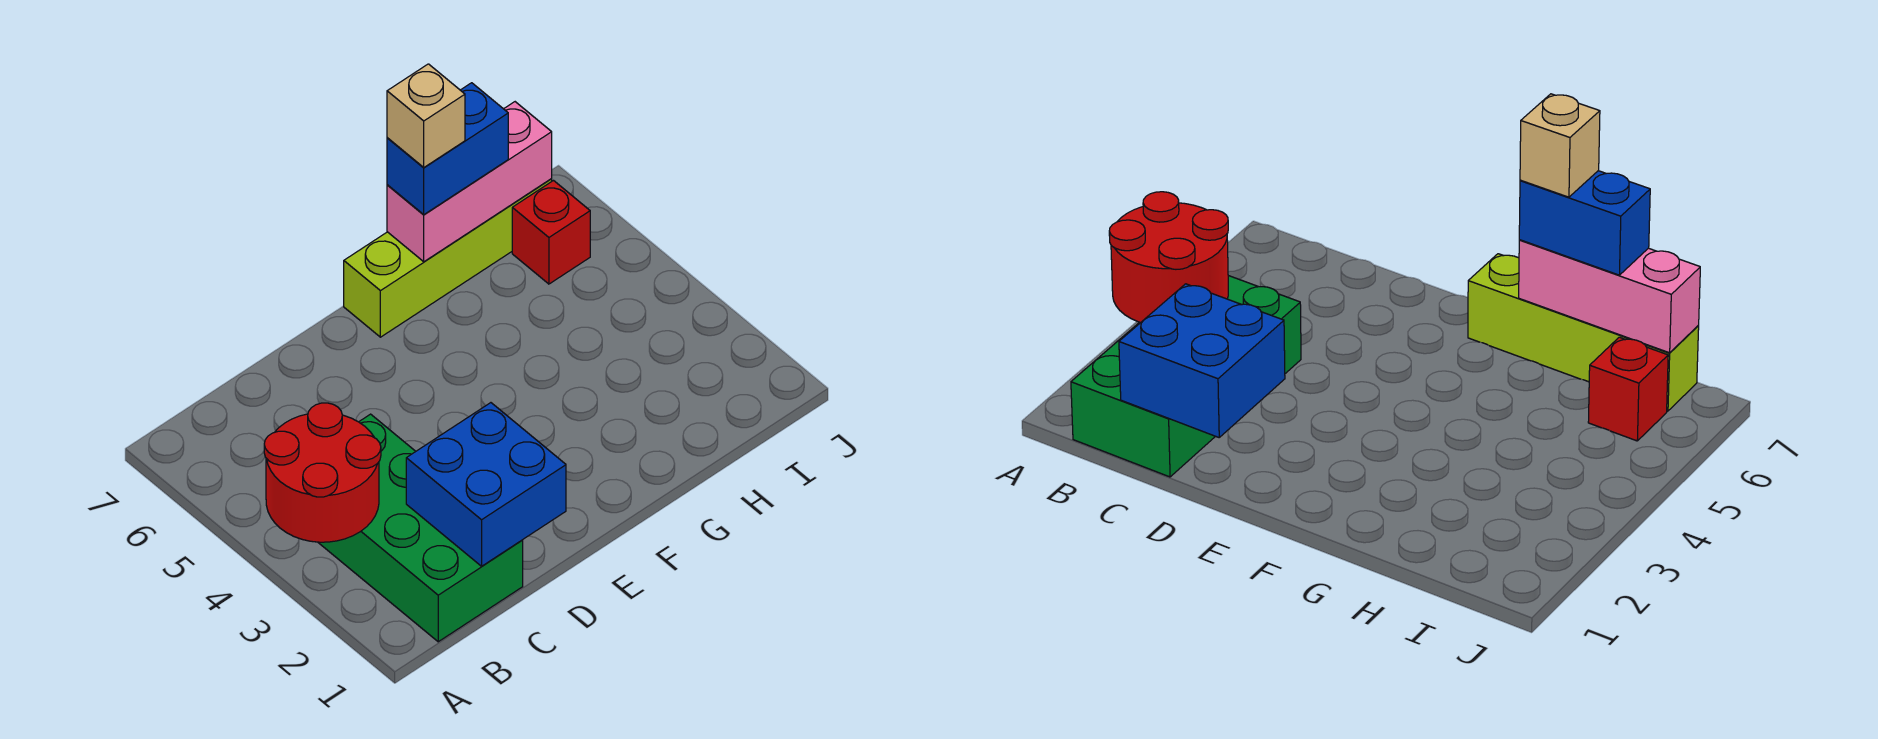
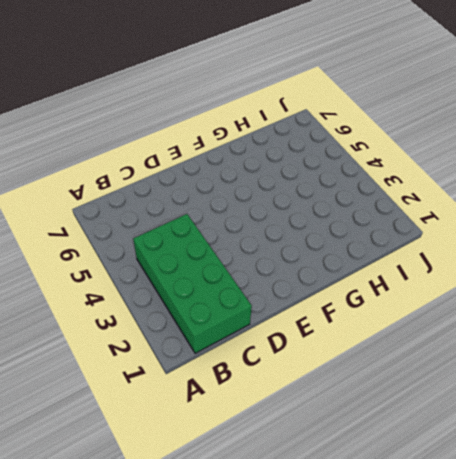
none -> lime brick F7:I7 level 1
none -> red brick I6 level 1

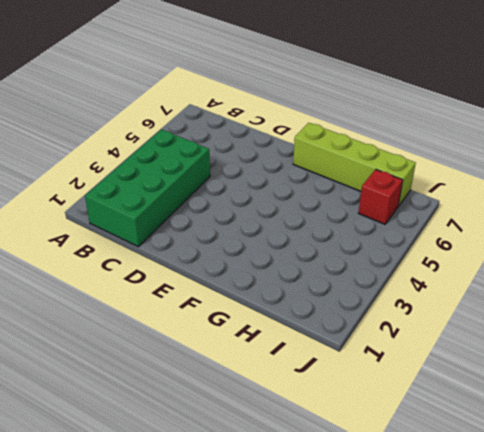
none -> red round brick A3:B4 level 2
none -> blue brick C1:D2 level 2

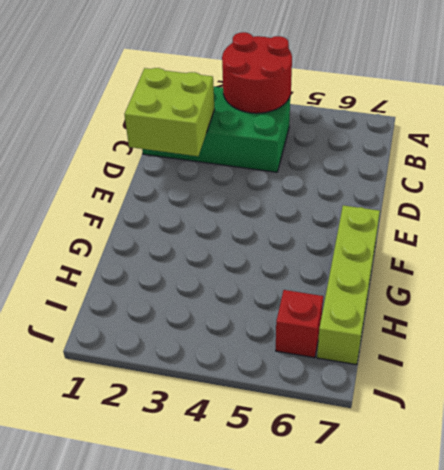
lime brick C1:D2 level 2 -> blue brick C1:D2 level 2
none -> pink brick G7:I7 level 2
none -> blue brick G7:H7 level 3

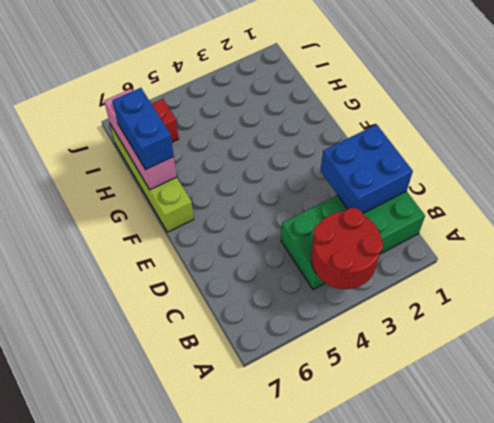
none -> tan brick G7 level 4

